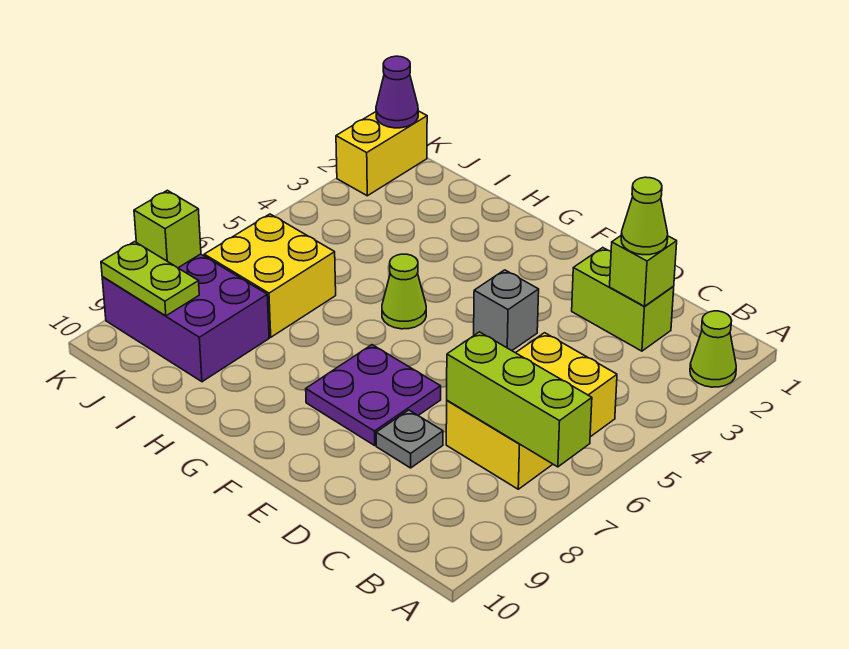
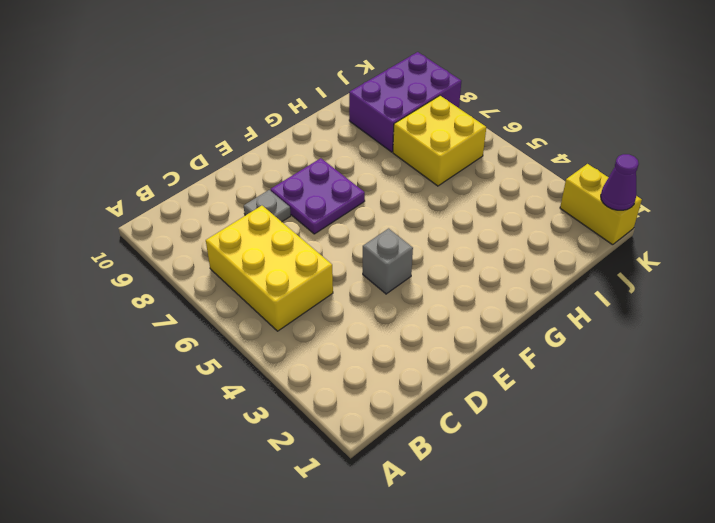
none -> lime cone A2 level 1
none -> lime brick C2:D2 level 1
none -> lime cone G5 level 1

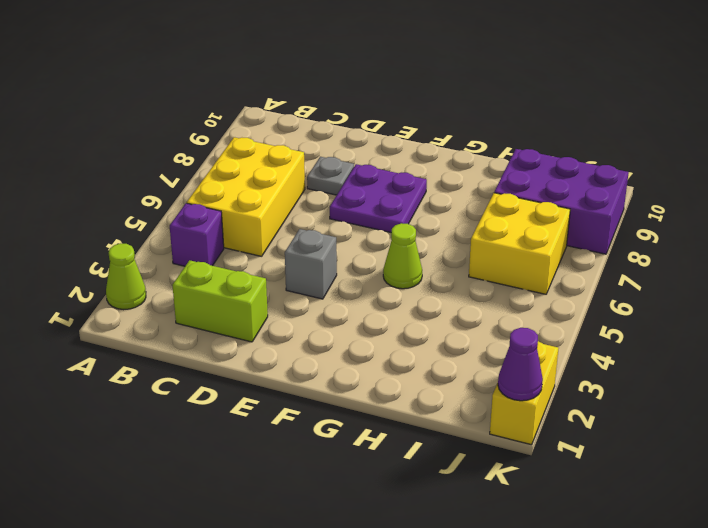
purple brick B4 level 1 -> none
none -> lime brick A7:C7 level 2
none -> lime brick C2 level 2
none -> lime plate J9:K9 level 2

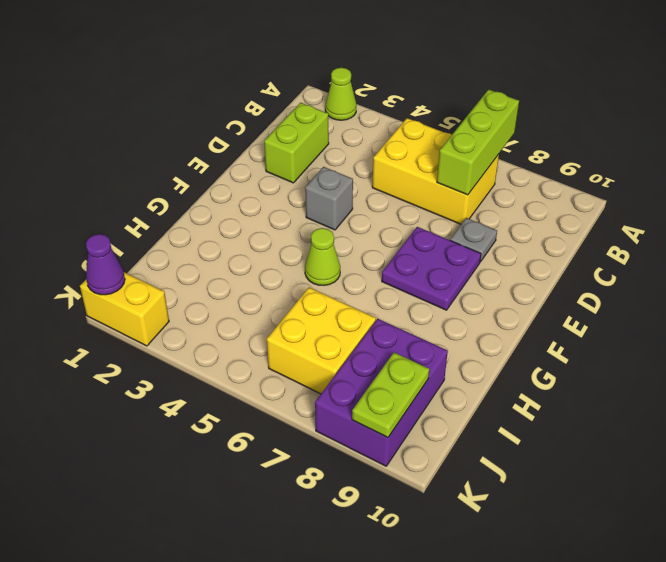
none -> lime brick C2 level 2
none -> lime brick K8 level 2
none -> lime cone C2 level 3

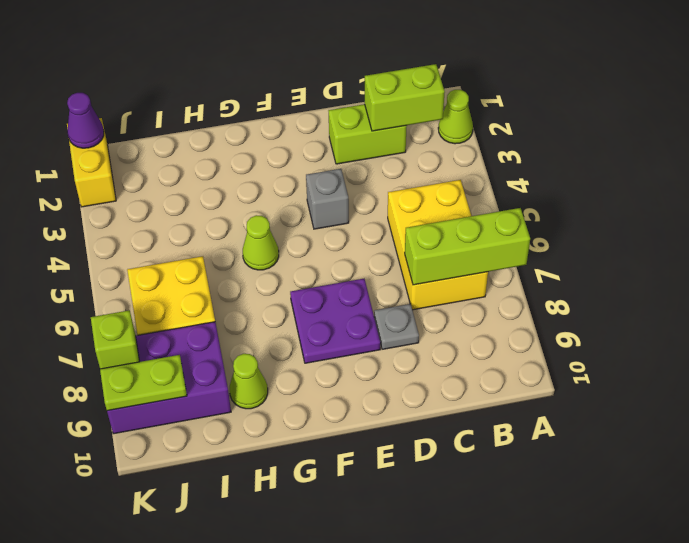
lime brick B2:C2 level 2 -> lime brick C2 level 2
lime cone H9 level 1 -> lime cone C2 level 3

